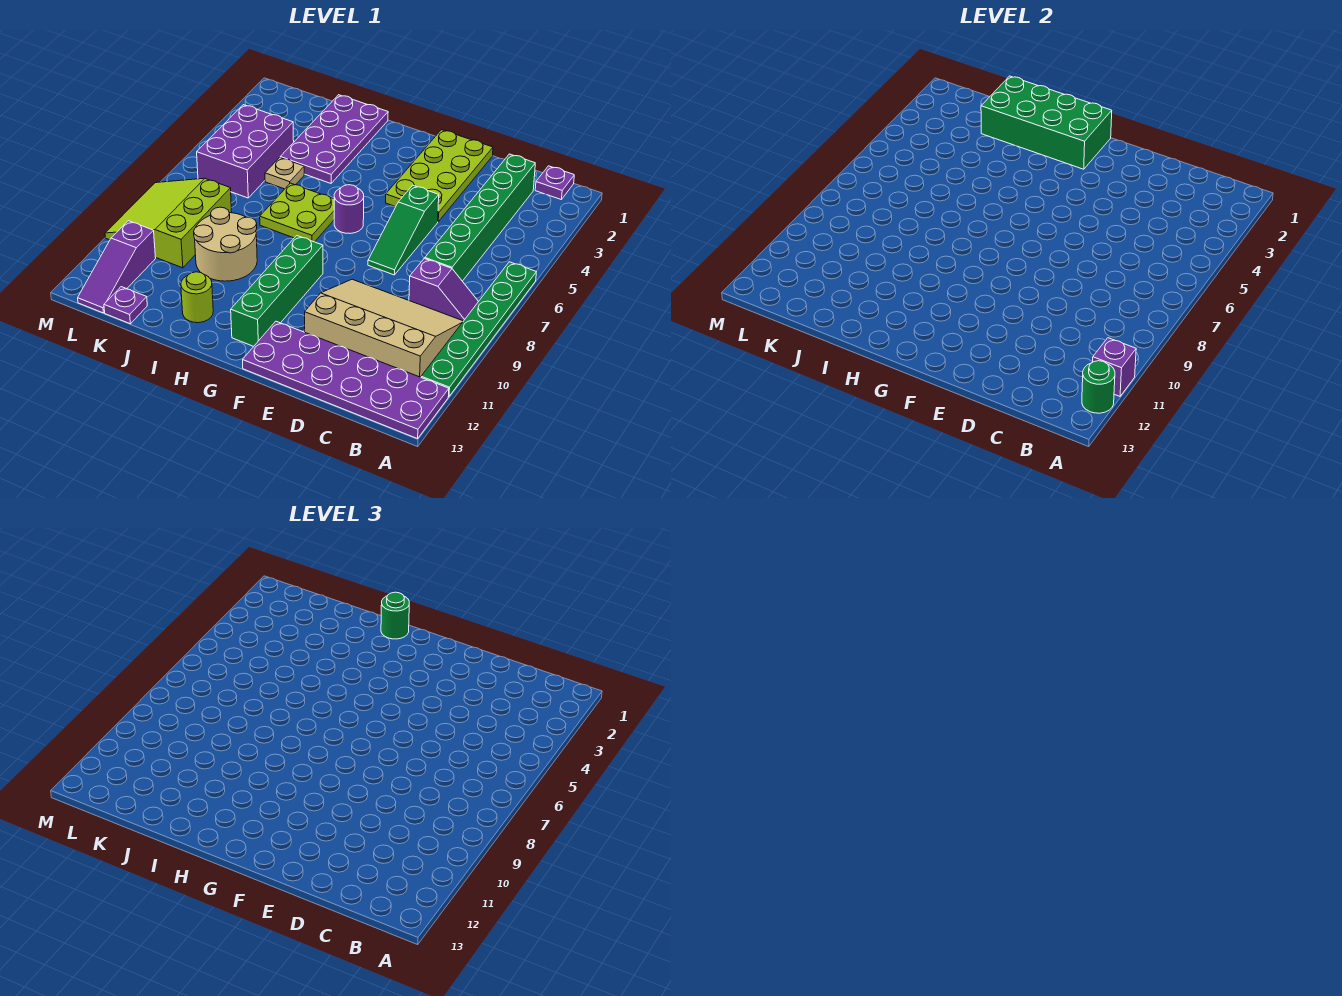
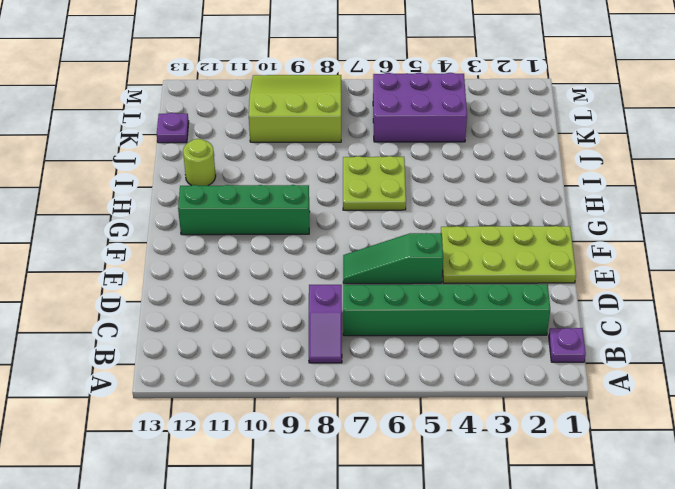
none -> green plate A6:A11 level 1
none -> purple plate A12:F13 level 1
none -> tan slope B9:E11 level 1 top 11

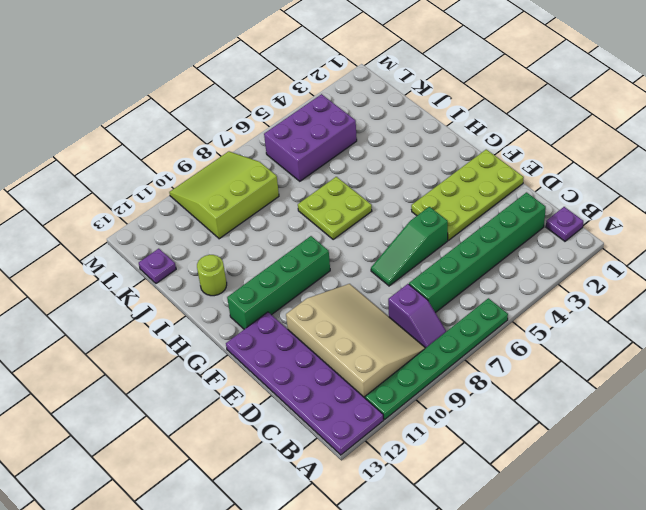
none -> purple round brick G6 level 1
none -> purple plate I1:J4 level 1
none -> tan round brick I9:J10 level 1

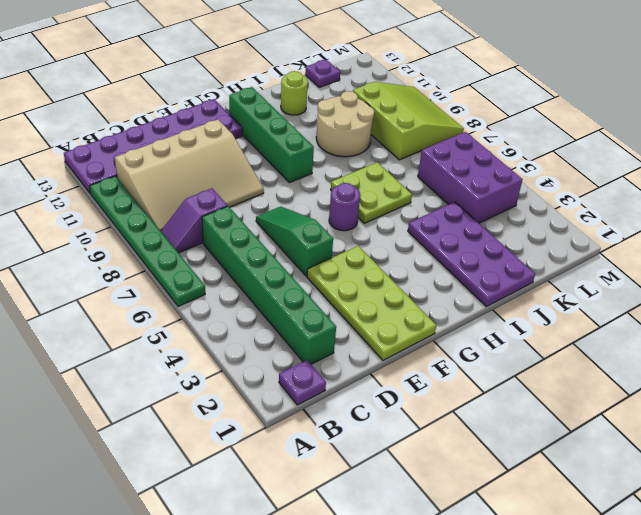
none -> tan plate J5 level 1
none -> purple slope L11:L13 level 1 top 11
none -> purple brick A11 level 2

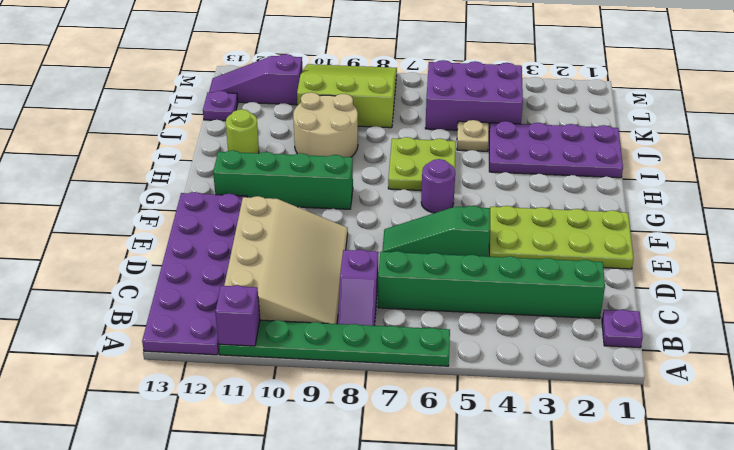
none -> green round brick A12 level 2
none -> green brick G1:J2 level 2
none -> green round brick H1 level 3

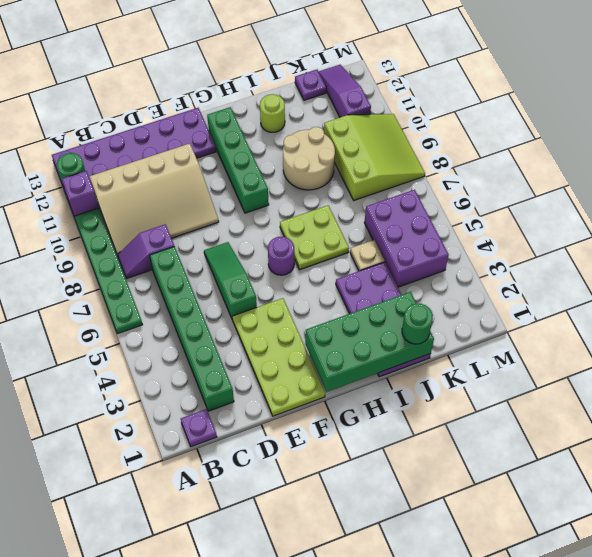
green round brick J1 level 3 -> green round brick H1 level 3

